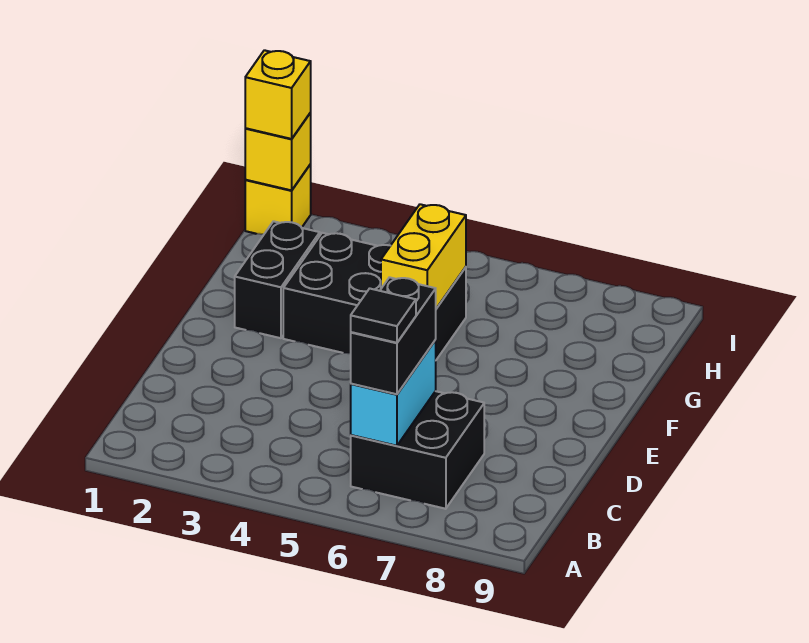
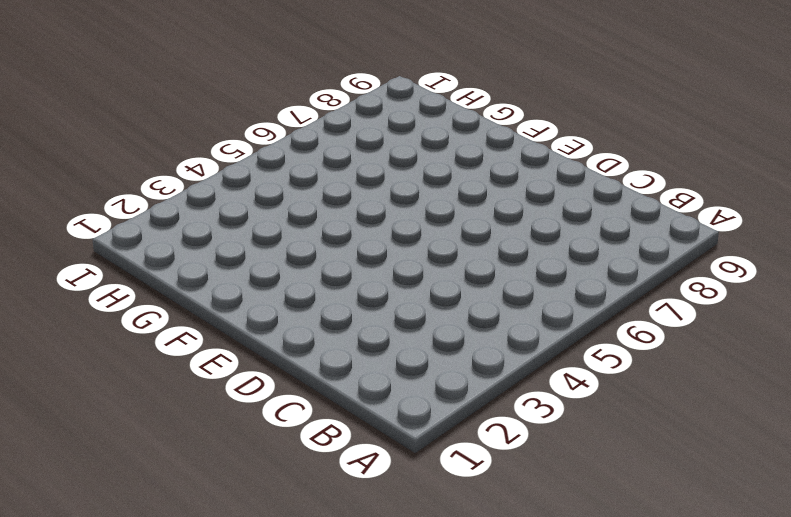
none -> black brick B6:C7 level 1
none -> black brick F2:G2 level 1

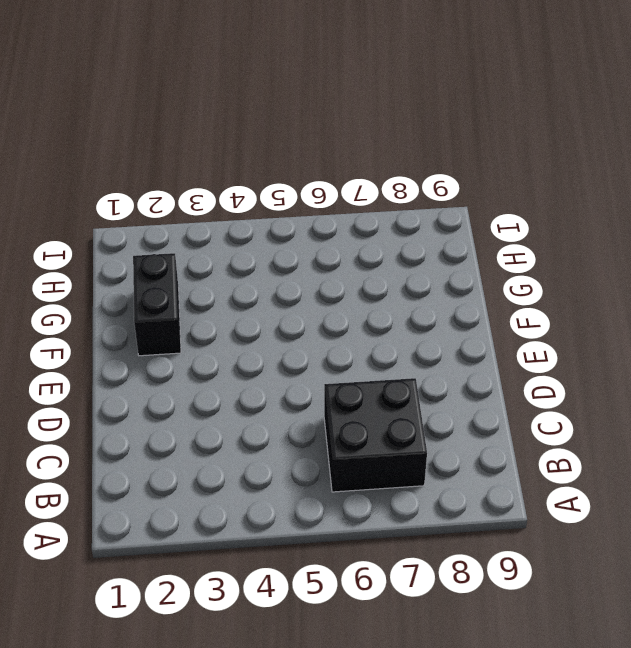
none -> black brick F3:G5 level 1
none -> yellow brick I1 level 1

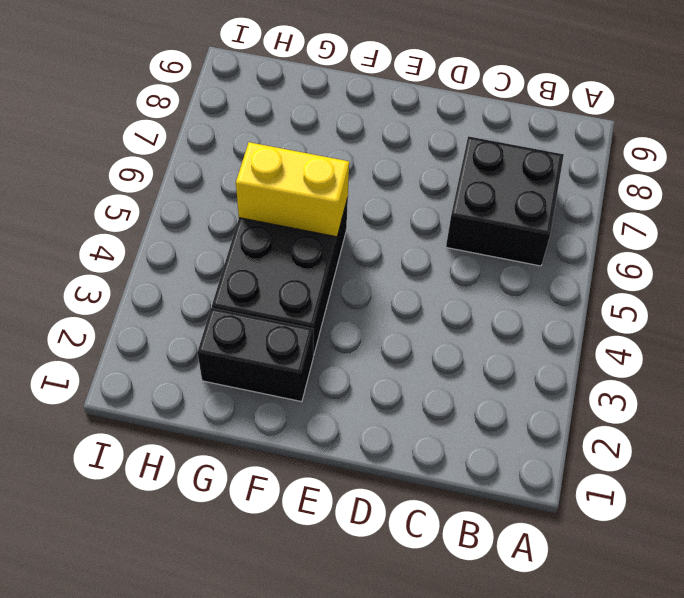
none -> yellow brick I1 level 1
none -> cyan brick B6:C6 level 2

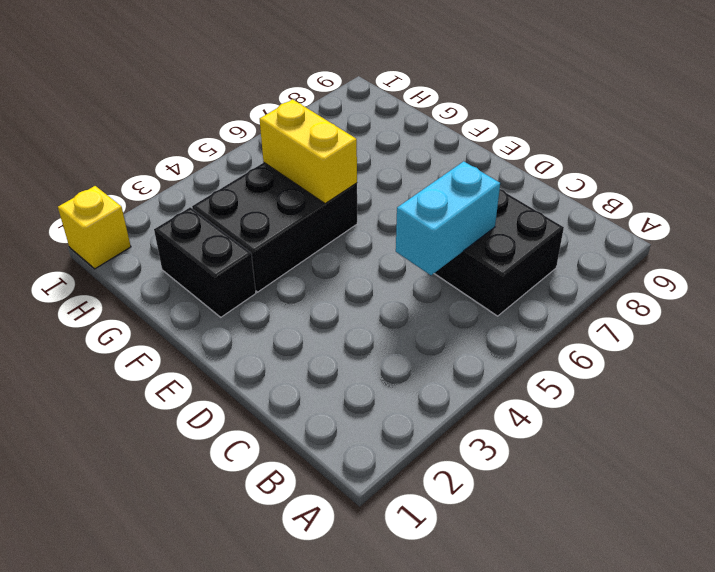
cyan brick C5:C6 level 2 -> cyan brick B6:C6 level 2
none -> yellow brick I1 level 2
none -> black brick B6:C6 level 3

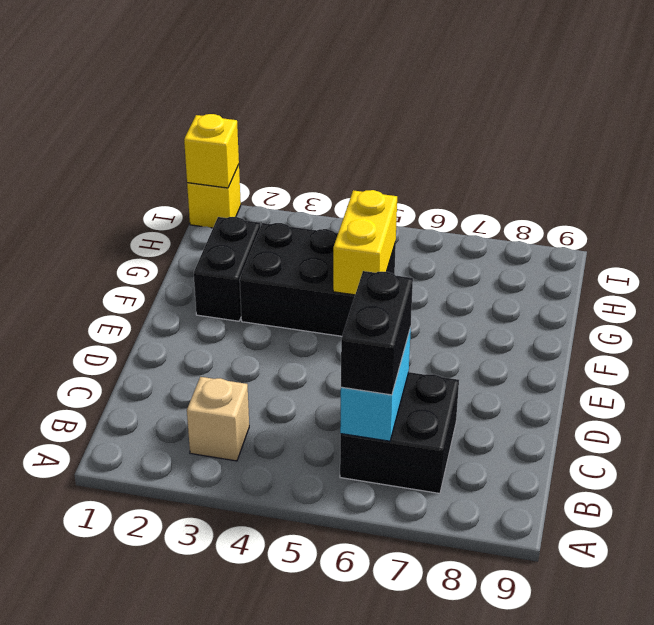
tan brick B3 level 1 -> none
none -> yellow brick I1 level 3
none -> black tile B6 level 4

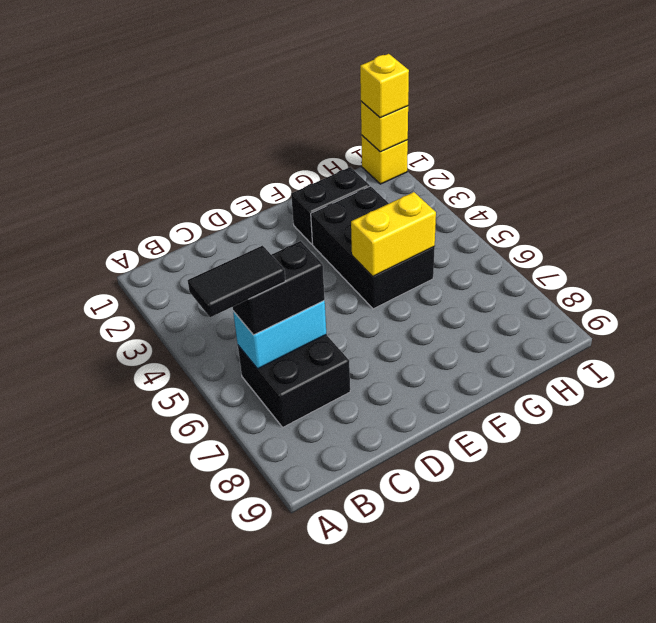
black tile A6:B6 level 4 -> black tile B6 level 4

